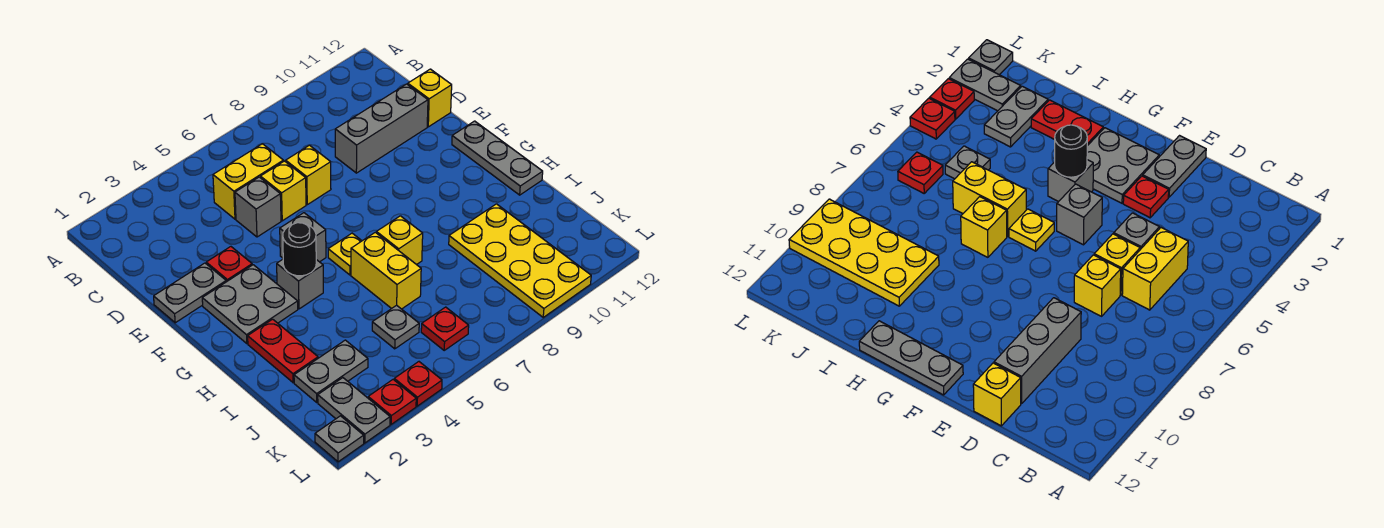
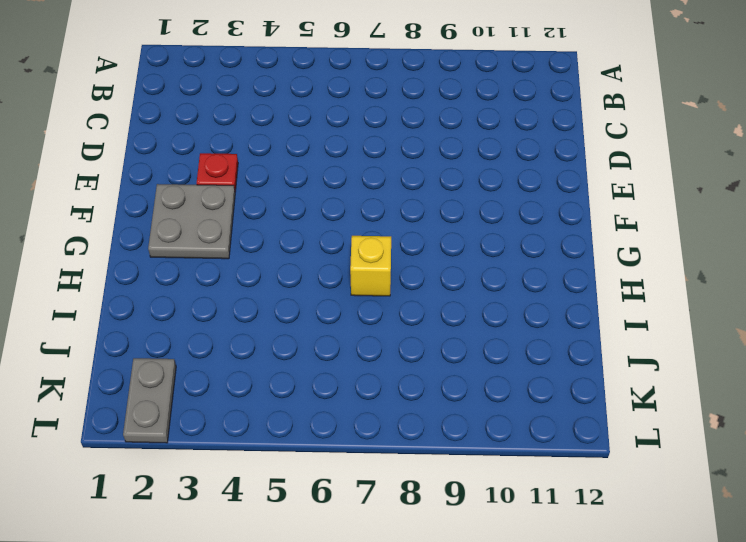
none -> yellow brick C5:C6 level 1
none -> grey brick D5 level 1
none -> yellow brick D6 level 1

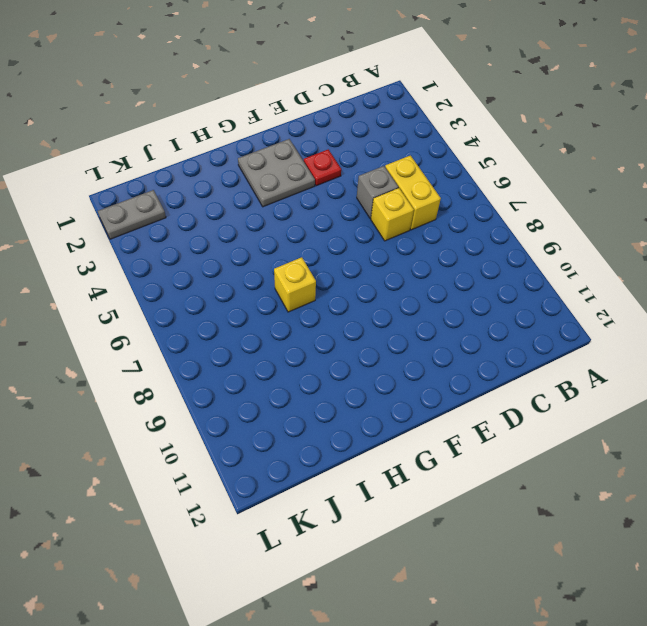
none -> yellow brick D7 level 1
none -> grey brick D9:D11 level 1
none -> yellow brick D12 level 1

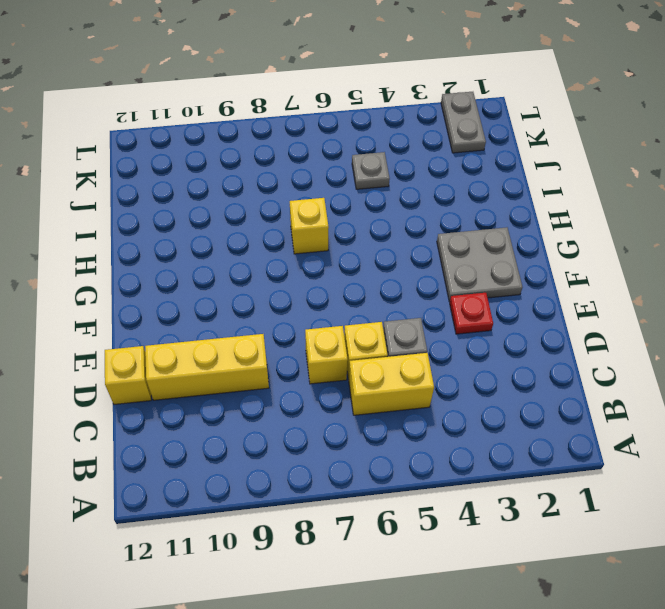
yellow brick D9:D11 level 1 -> grey brick D9:D11 level 1
none -> grey plate E1:E2 level 1
none -> grey brick F5 level 1
none -> grey plate F12:H12 level 1

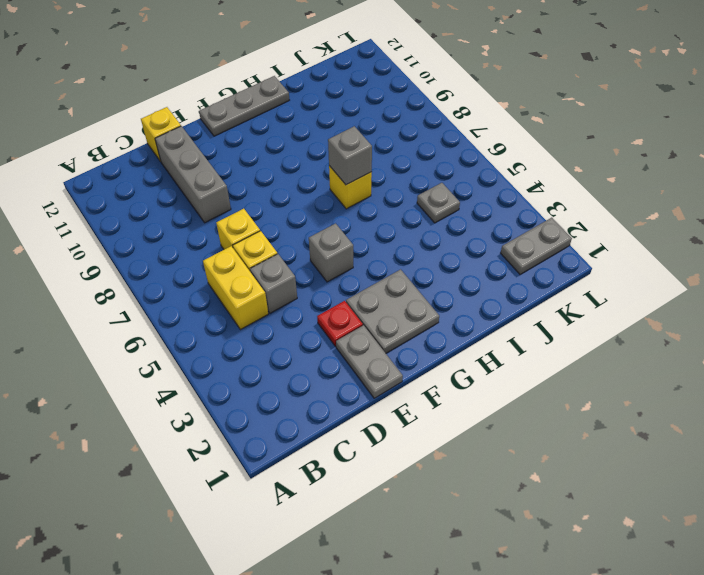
grey brick H7 level 2 -> grey brick G4 level 1
none -> yellow plate G6 level 1
none -> red plate H2:I2 level 1
none -> yellow brick H6:I6 level 1

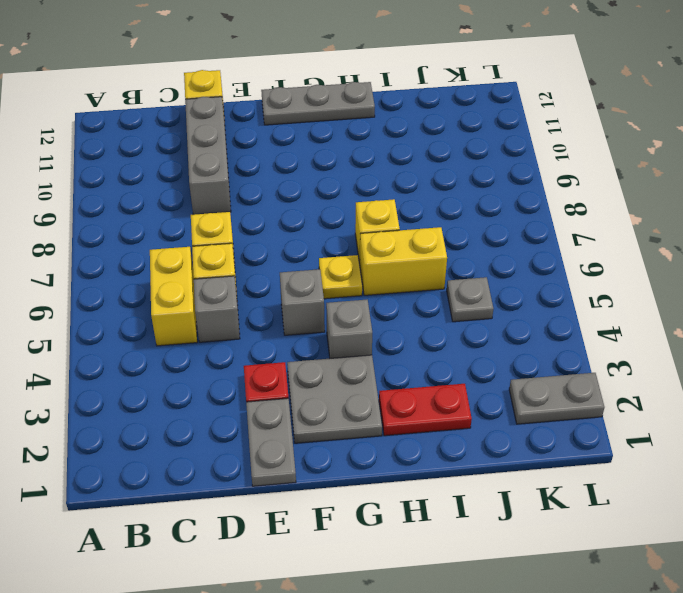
none -> yellow plate I9:L10 level 1
none -> grey plate J2:J3 level 1
none -> red plate K6 level 1

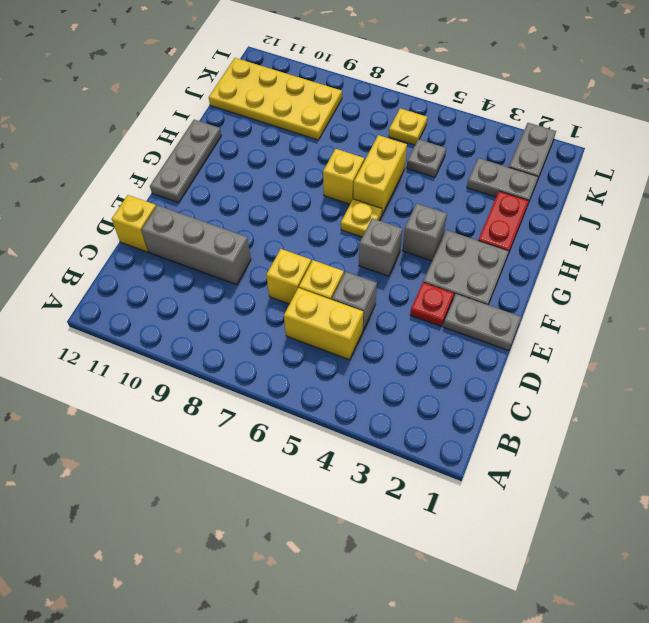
yellow plate J9:K12 level 1 -> yellow plate I9:L10 level 1
yellow plate K6 level 1 -> red plate K6 level 1
none -> grey plate L1 level 1
none -> red plate L3 level 1
none -> red plate L4 level 1

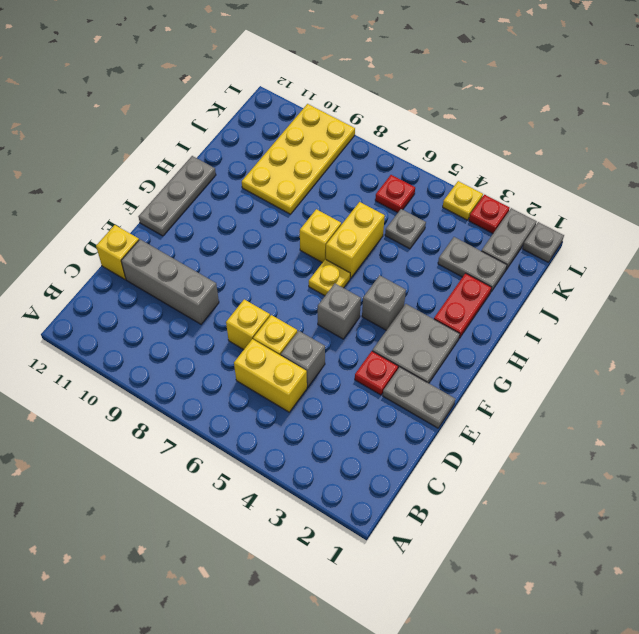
yellow plate L4 level 1 -> red plate L4 level 1
none -> black round brick G4 level 2

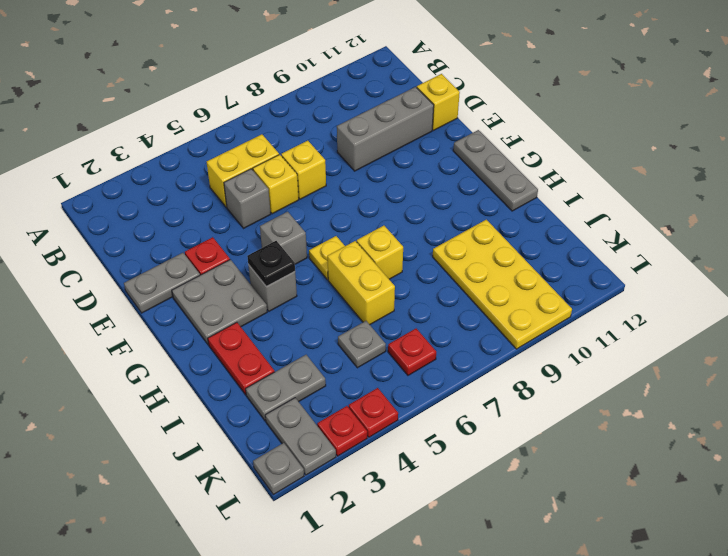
black plate G4 level 2 -> black round brick G4 level 2

